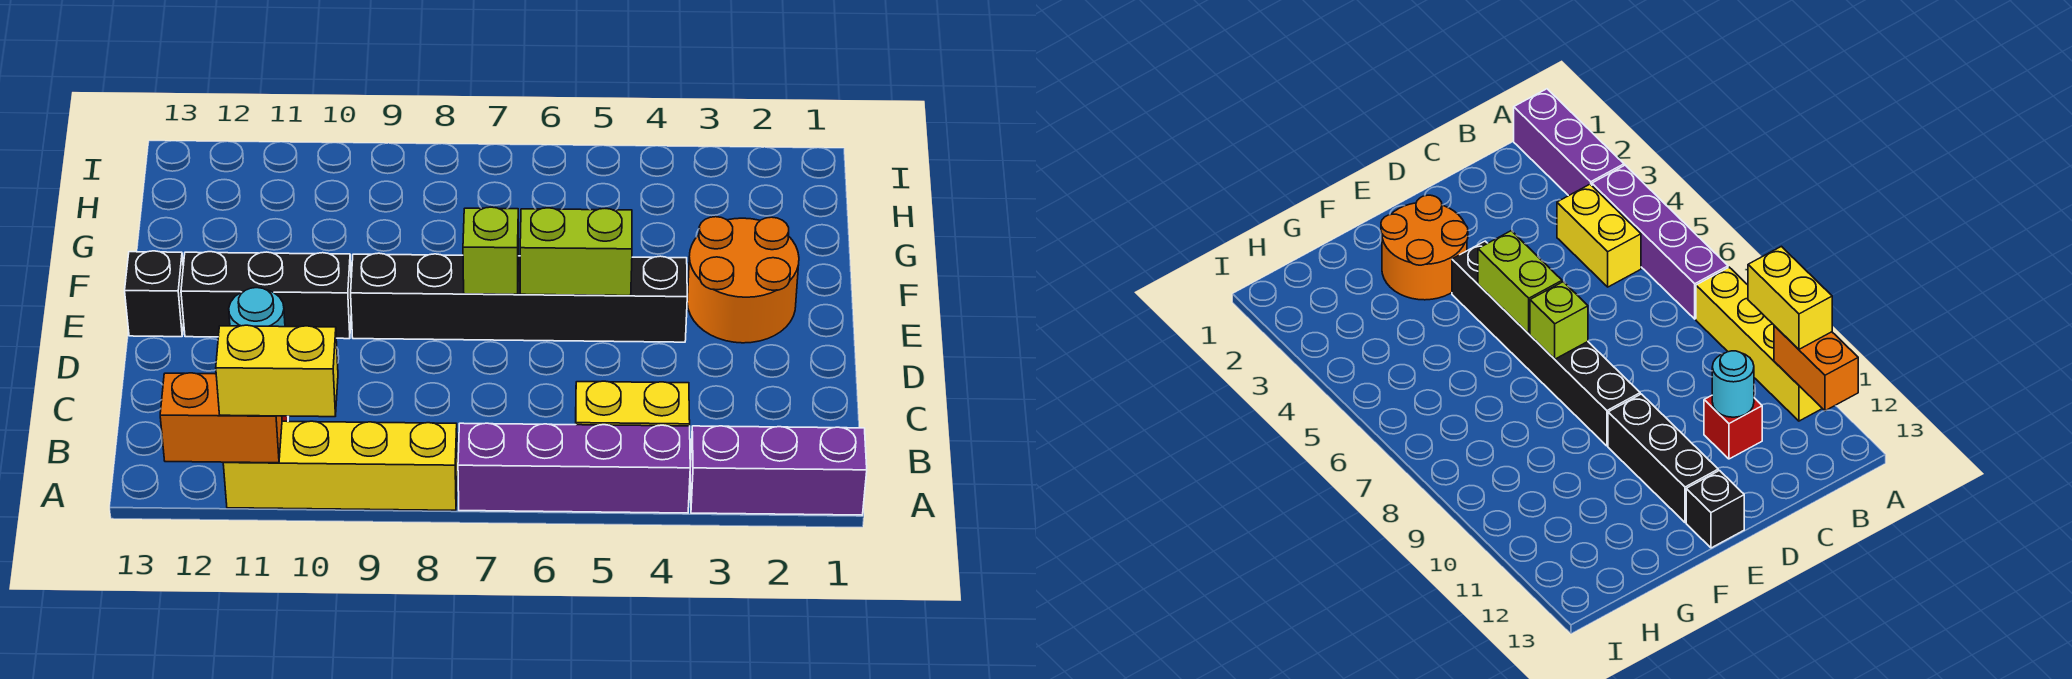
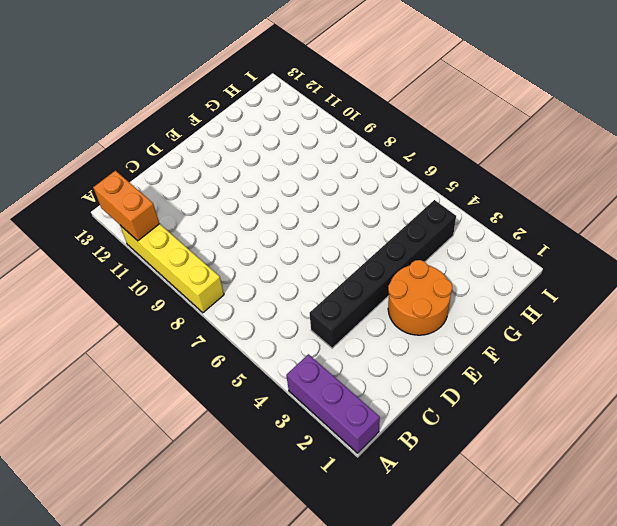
black brick C4:H4 level 1 -> black brick E4:E9 level 1
none -> purple brick A4:A7 level 1
none -> yellow brick B4:B5 level 1
none -> red brick C11 level 1

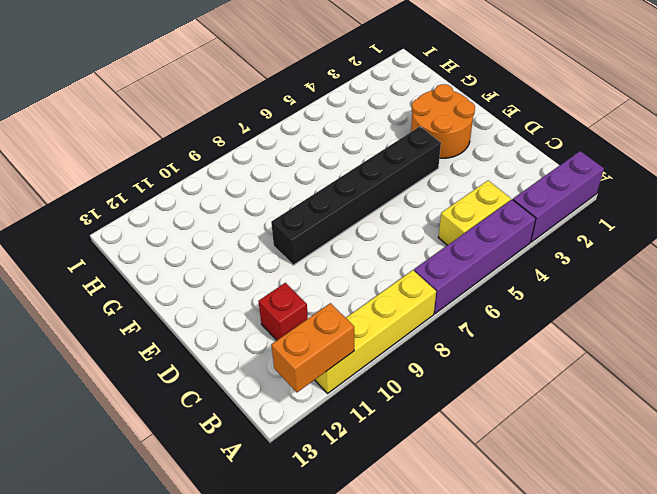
none -> black brick E10:E12 level 1
none -> black brick E13 level 1
none -> cyan round brick C11 level 2

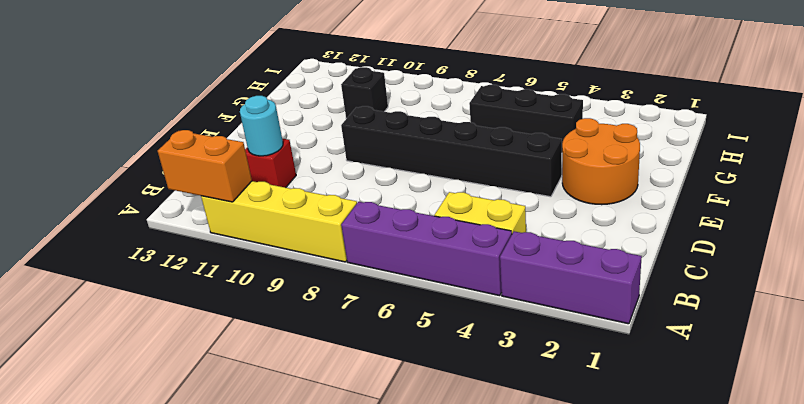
black brick G4:G6 level 1 -> black brick E10:E12 level 1
black brick G10 level 1 -> black brick E13 level 1
none -> lime brick E5:E6 level 2
none -> lime brick E7 level 2
none -> yellow brick A10:A11 level 3

